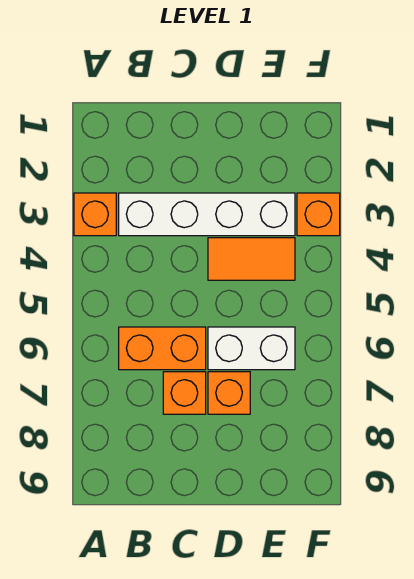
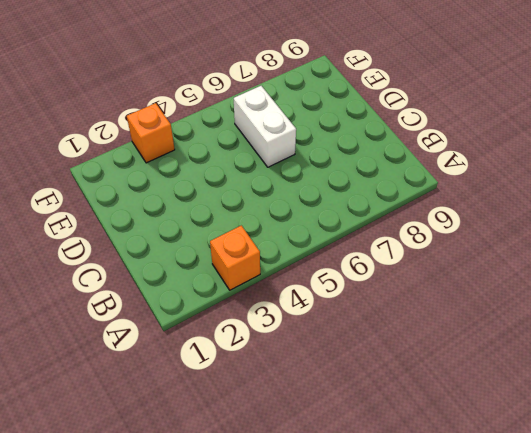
none -> white brick B3:E3 level 1
none -> orange brick B6:C6 level 1

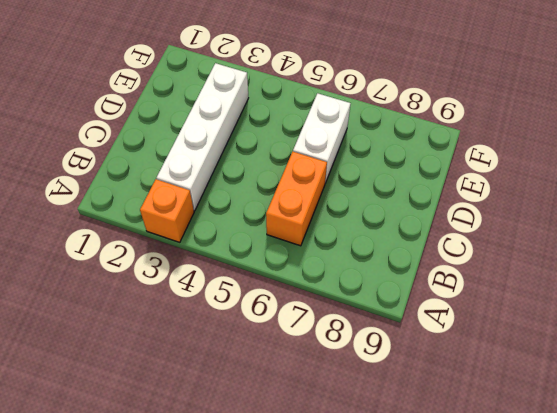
none -> orange brick C7 level 1
none -> orange tile D4:E4 level 1

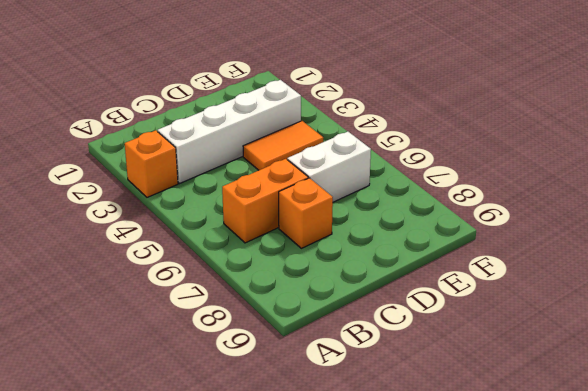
none -> orange brick D7 level 1
none -> orange brick F3 level 1

